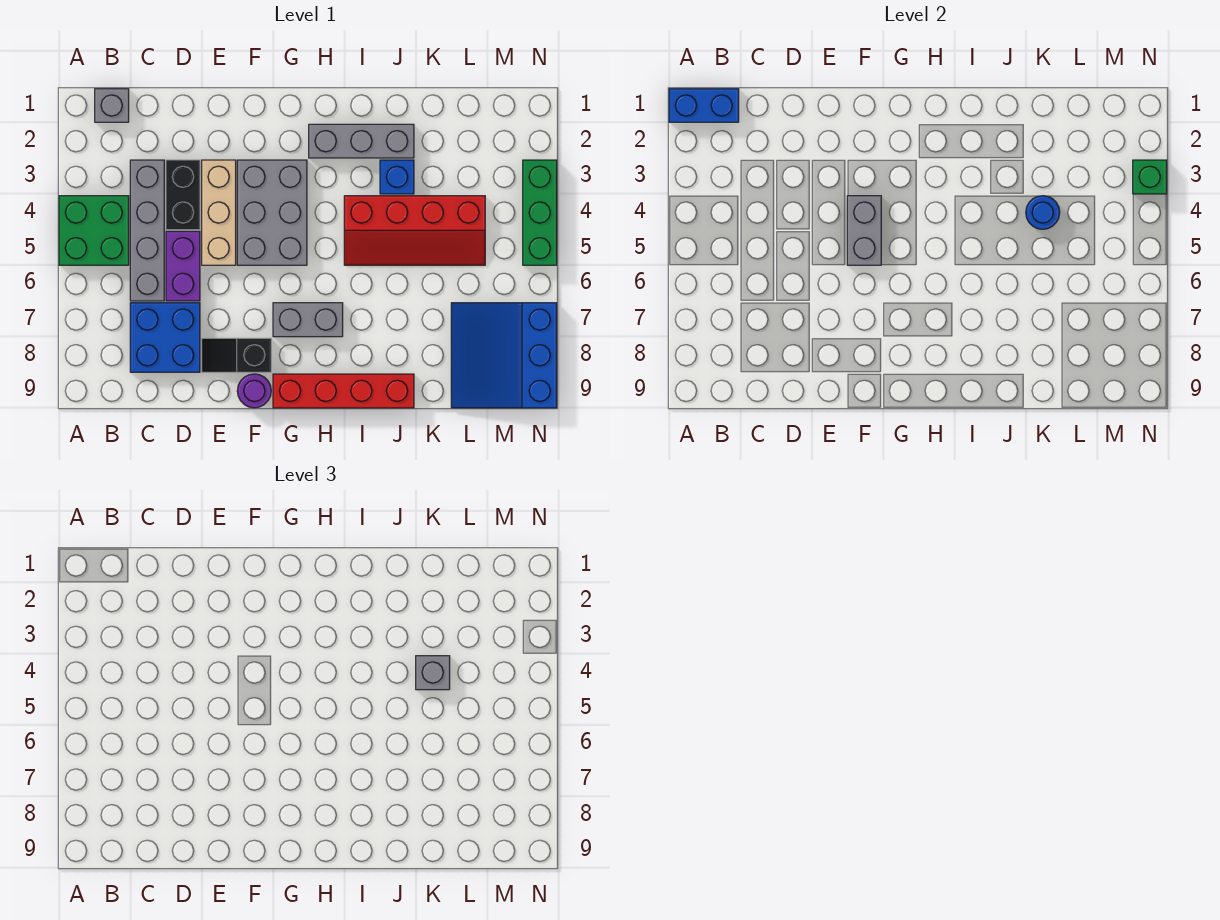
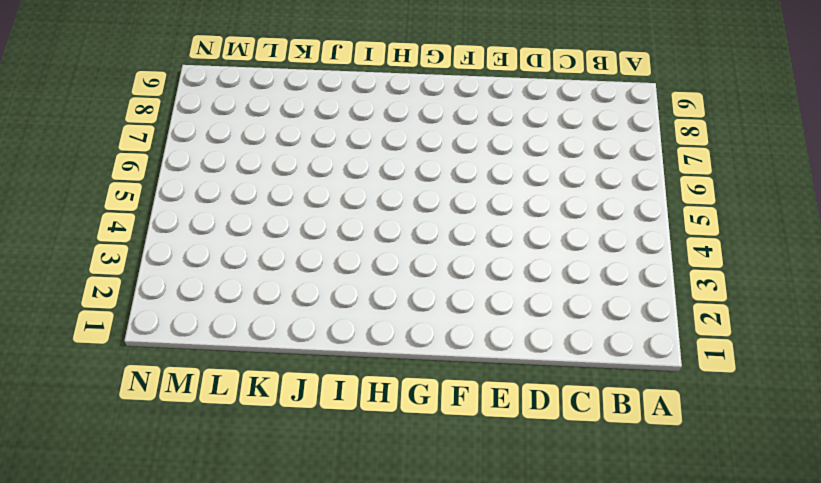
none -> green brick A4:B5 level 1
none -> grey brick B1 level 1
none -> grey brick C3:C6 level 1

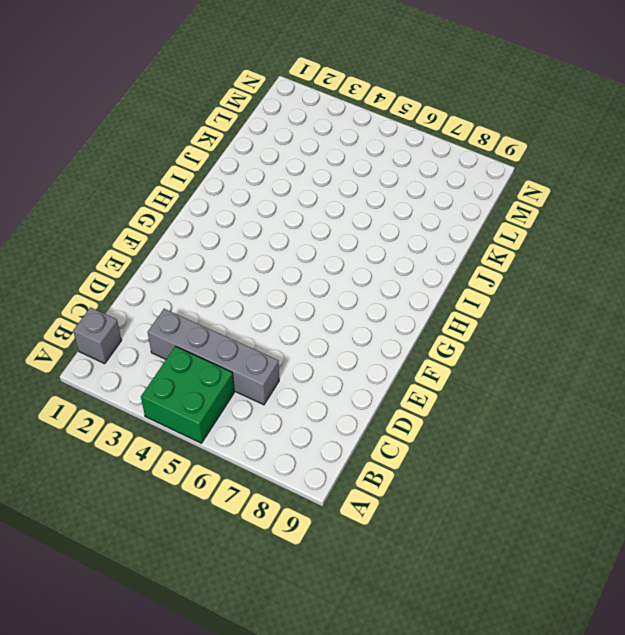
none -> blue brick C7:D8 level 1
none -> black brick D3:D4 level 1
none -> purple brick D5:D6 level 1

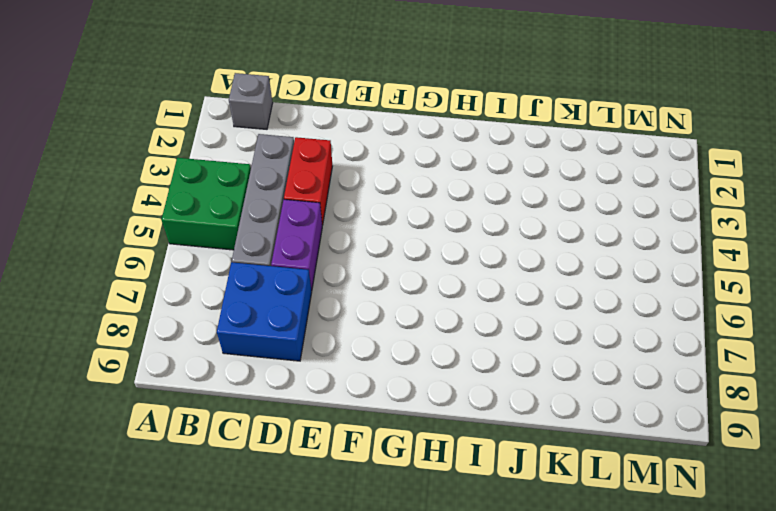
red brick D3:D4 level 1 -> black brick D3:D4 level 1
none -> tan brick E3:E5 level 1
none -> black slope E8:F8 level 1 top F
none -> grey brick F3:G5 level 1

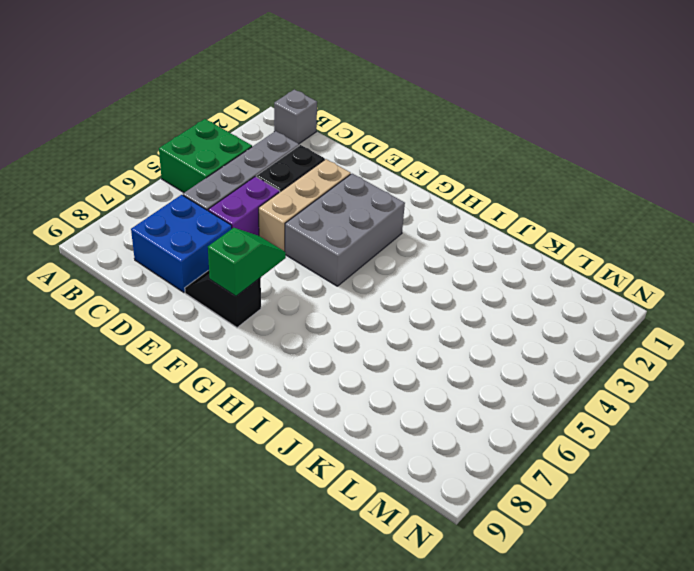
green slope F7:F8 level 2 top 8 -> none
none -> purple round brick F9 level 1
none -> grey brick G7:H7 level 1
none -> red brick G9:J9 level 1

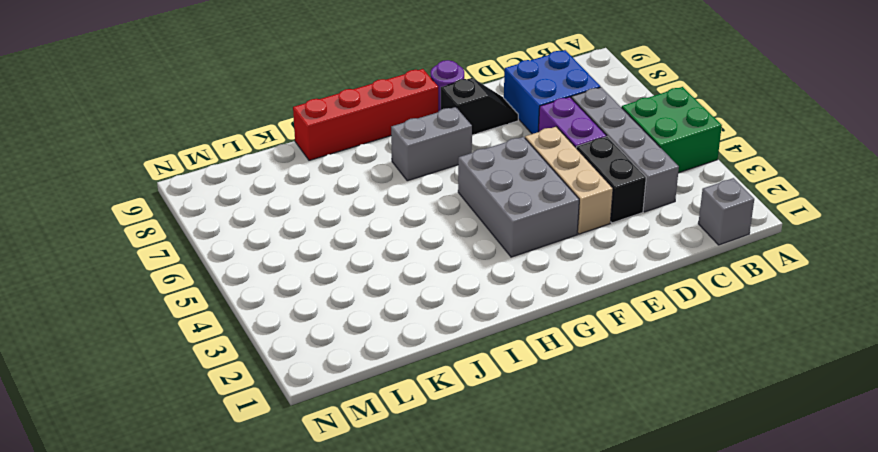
none -> grey brick H2:J2 level 1
none -> red slope I4:L5 level 1 top 4
none -> blue brick J3 level 1

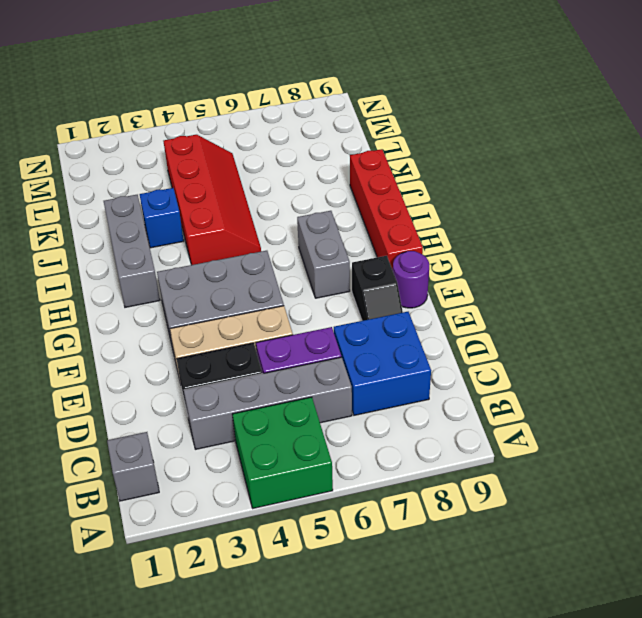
none -> blue slope L7:N9 level 1 top N
none -> green brick N3:N5 level 1
none -> blue brick A1:B1 level 2

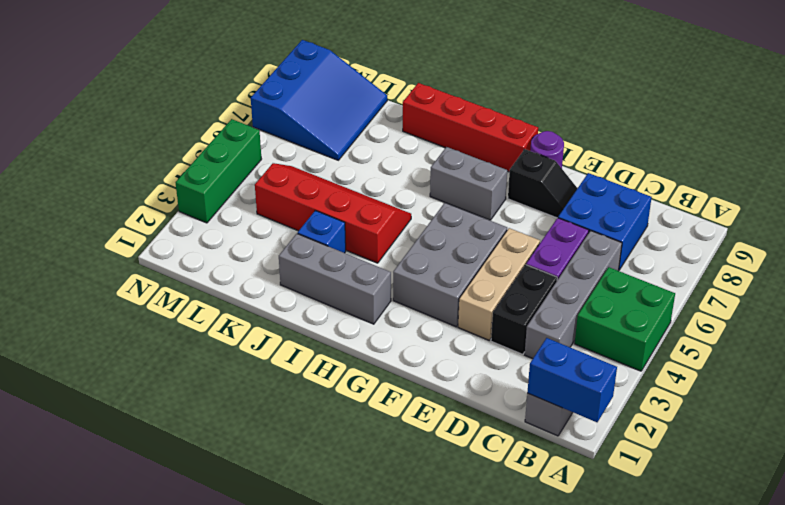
none -> grey brick F4:F5 level 2
none -> blue round brick K4 level 2
none -> green brick N3 level 2

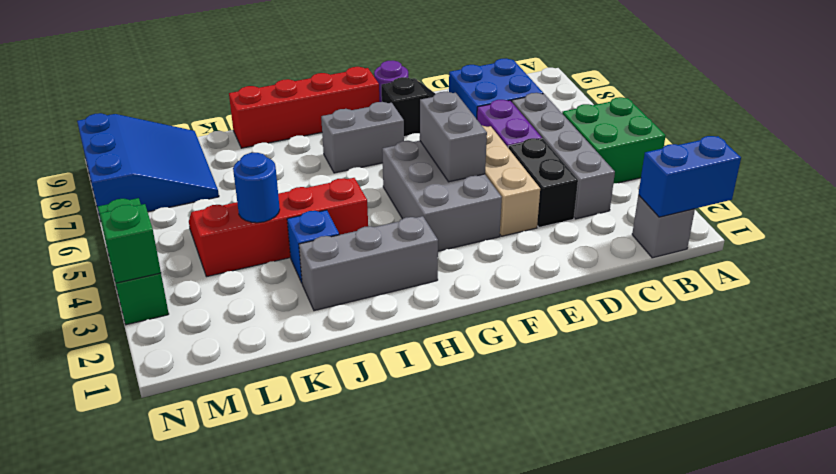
none -> grey brick K4 level 3

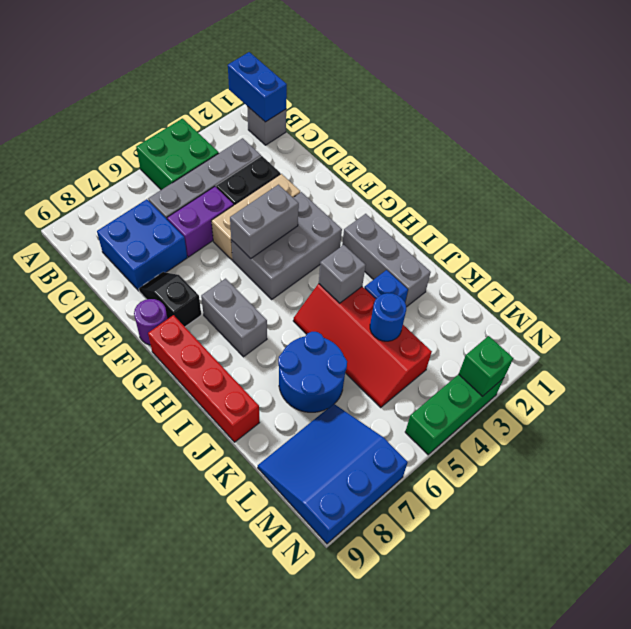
grey brick I4 level 2 -> grey brick K4 level 3
blue round brick J6:K7 level 1 -> none

